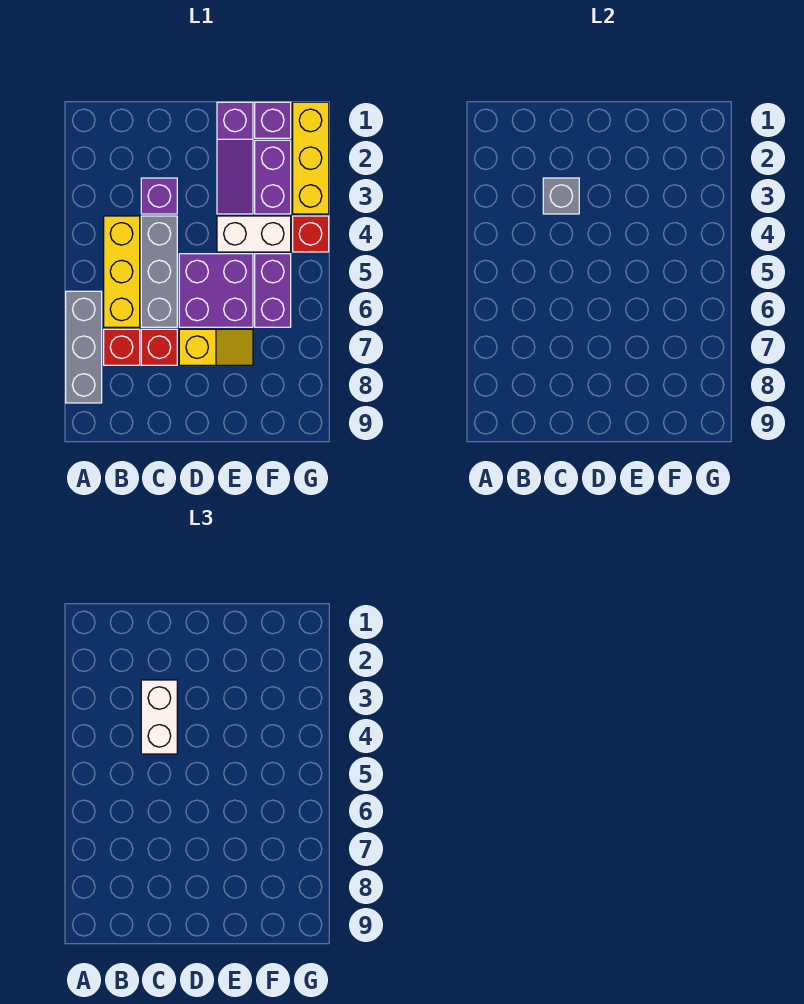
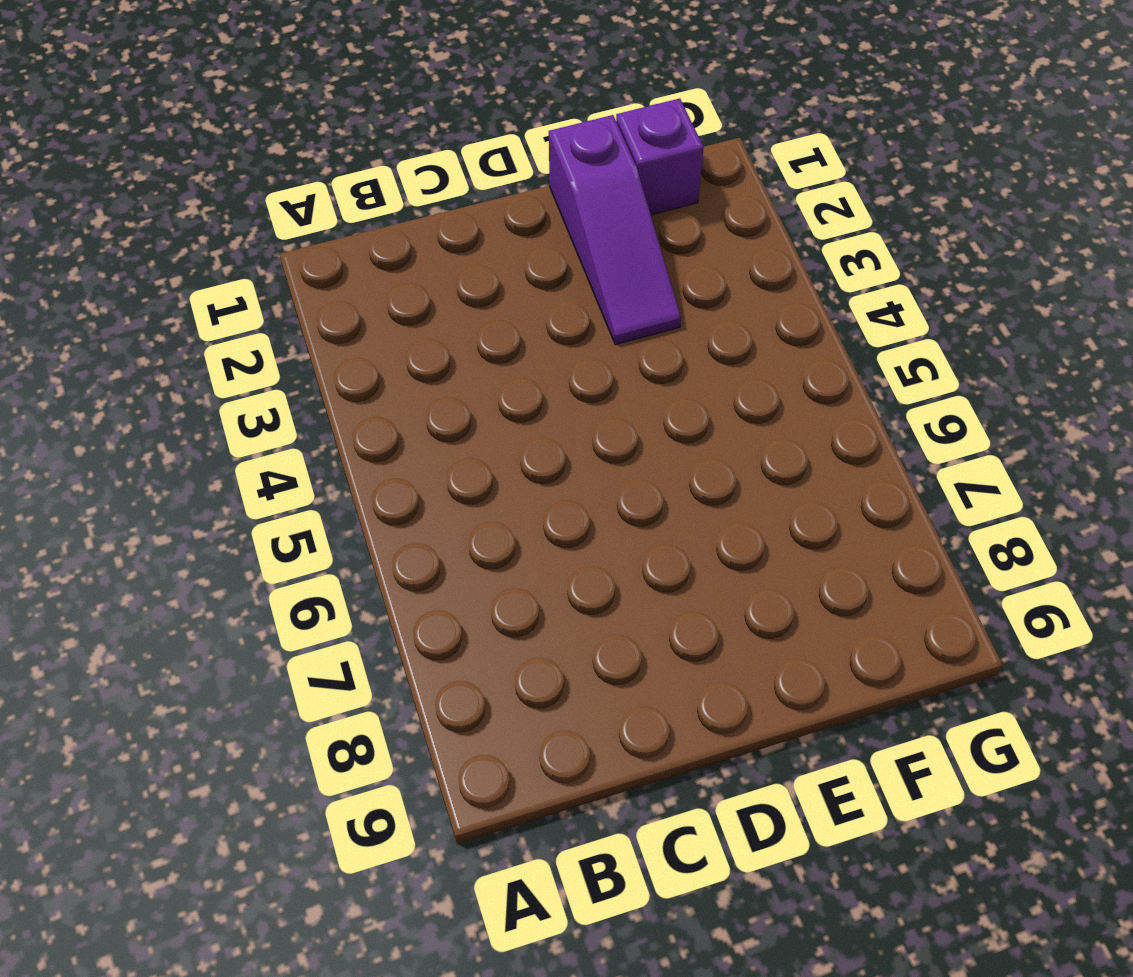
none -> grey brick A6:A8 level 1
none -> yellow brick B4:B6 level 1
none -> red brick B7 level 1

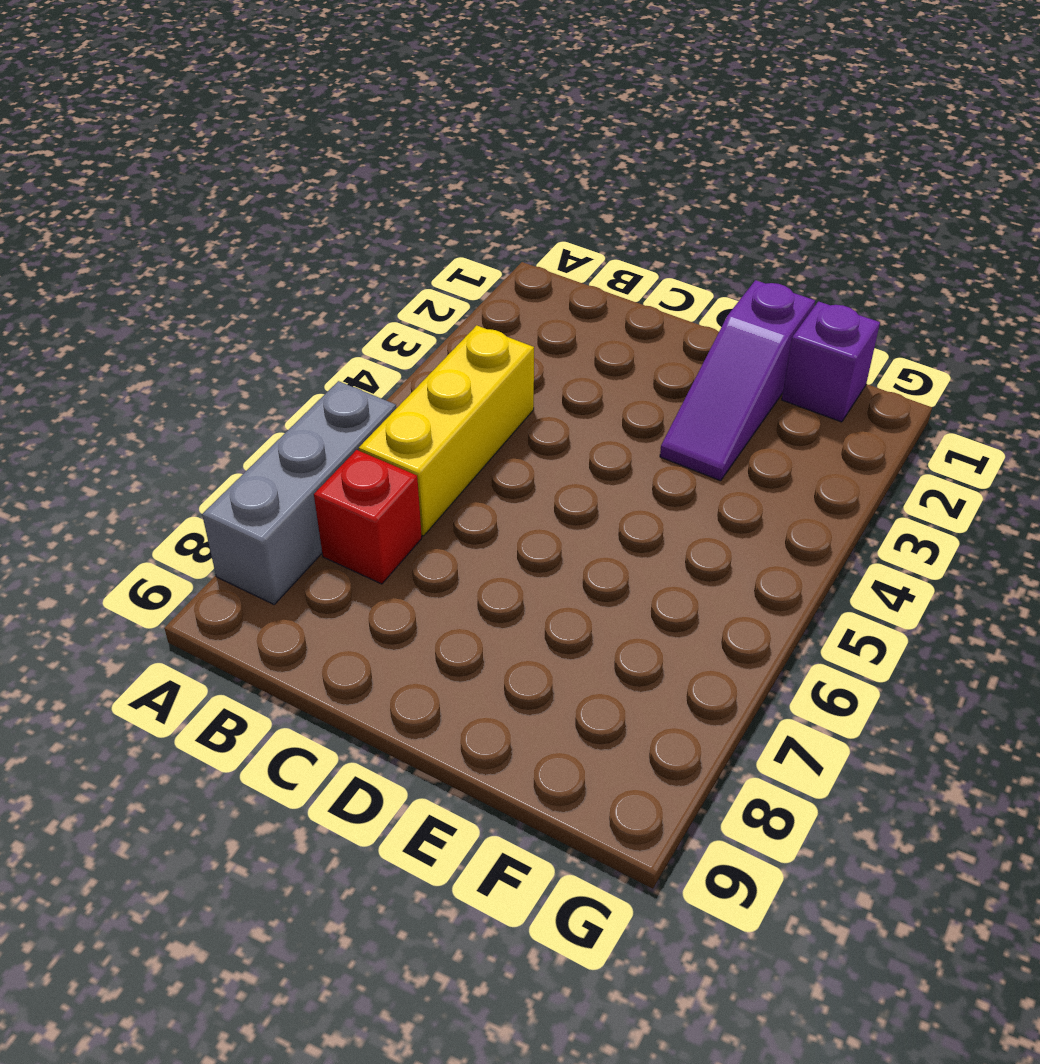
none -> purple brick C3 level 1
none -> grey brick C4:C6 level 1
none -> red brick C7 level 1

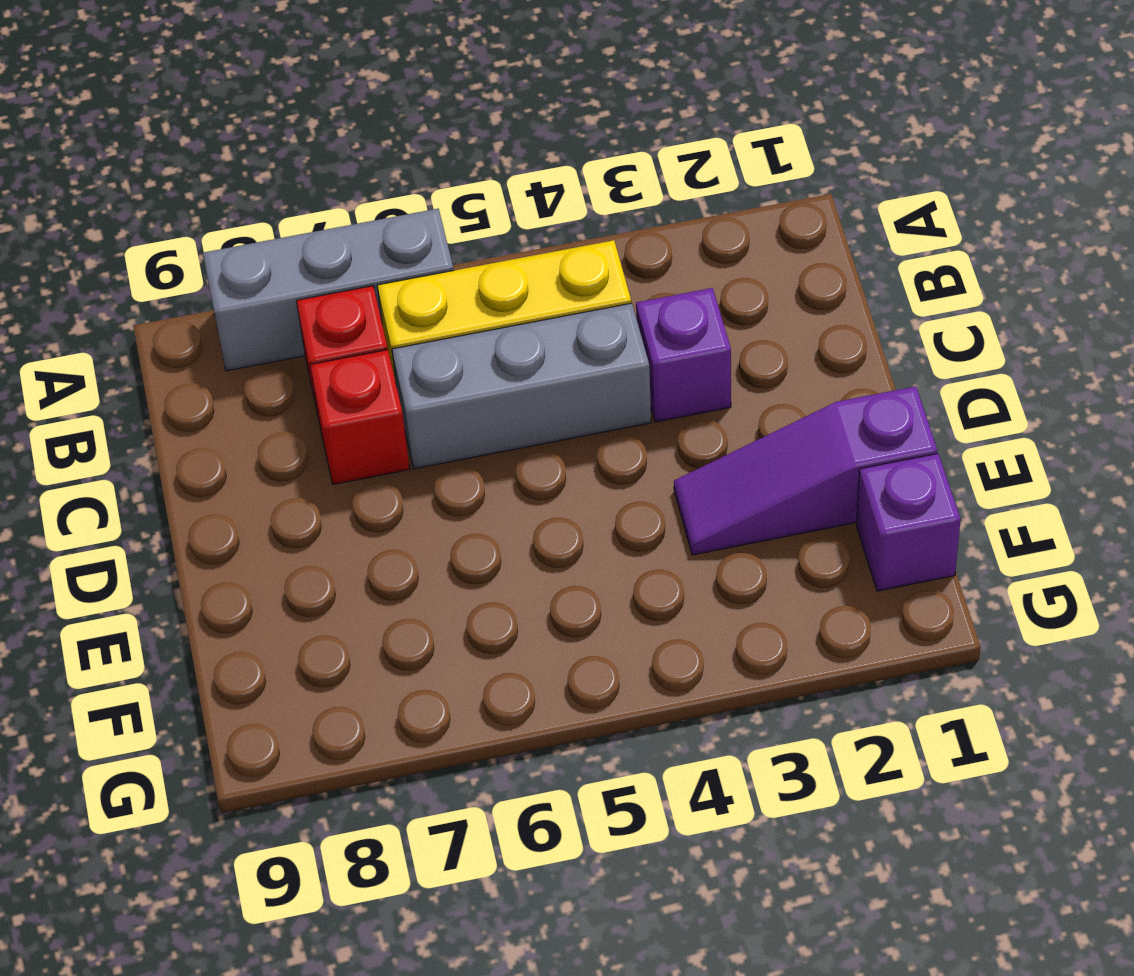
none -> purple brick D5:E6 level 1
none -> yellow slope D7:E7 level 1 top D
none -> white brick E4:F4 level 1

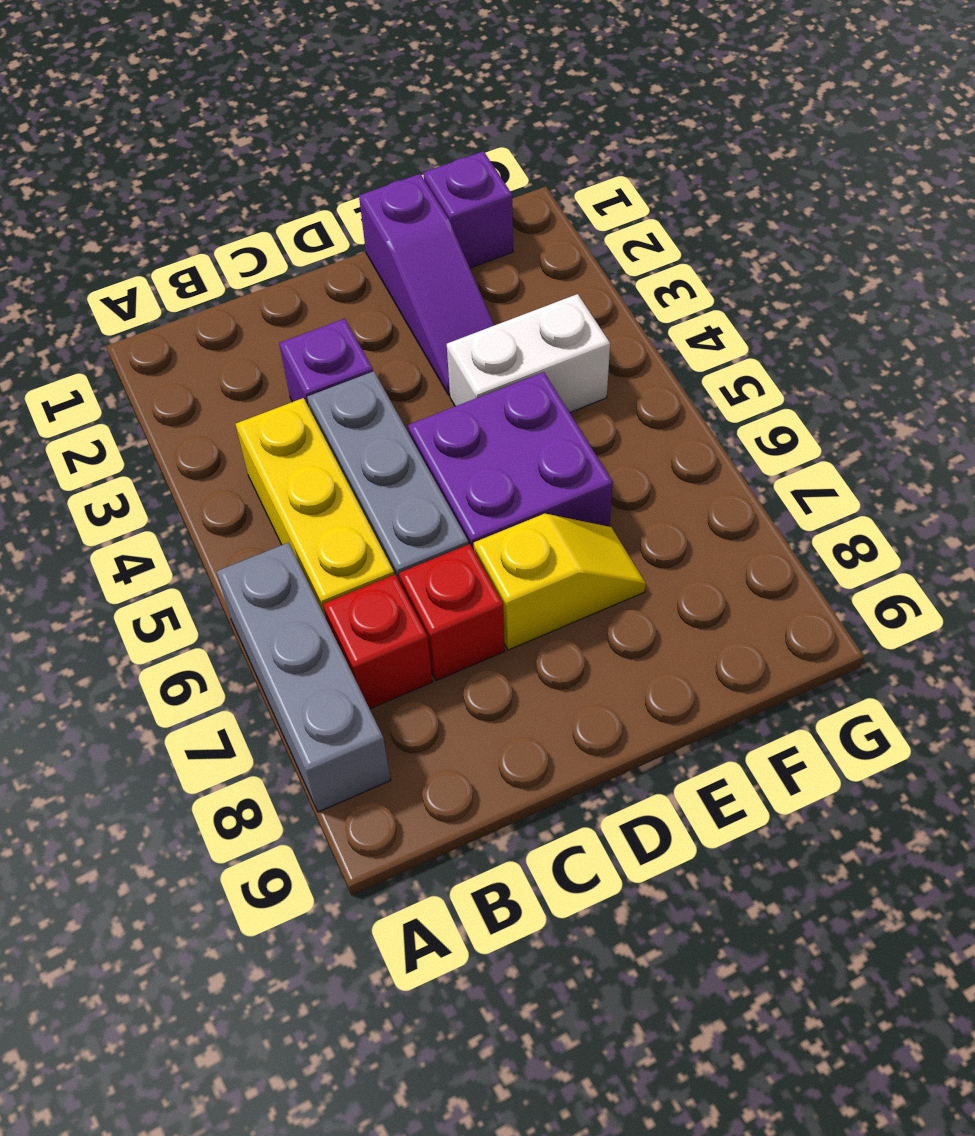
none -> purple brick F2:F3 level 1
none -> purple brick F5:F6 level 1
none -> yellow brick G1:G3 level 1

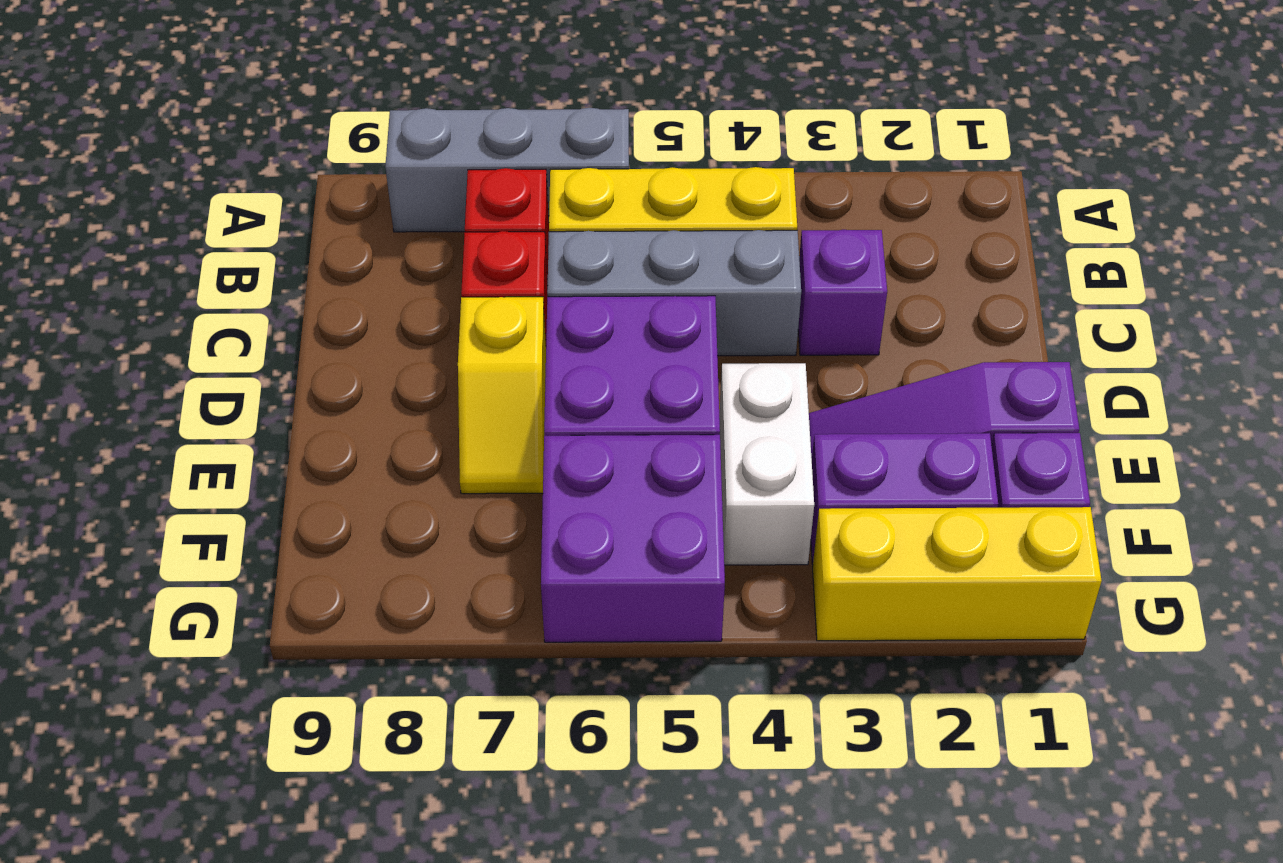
purple brick F5:G6 level 1 -> purple brick F5:F6 level 1
none -> red brick G4 level 1
none -> grey brick C3 level 2
none -> white brick C3:C4 level 3

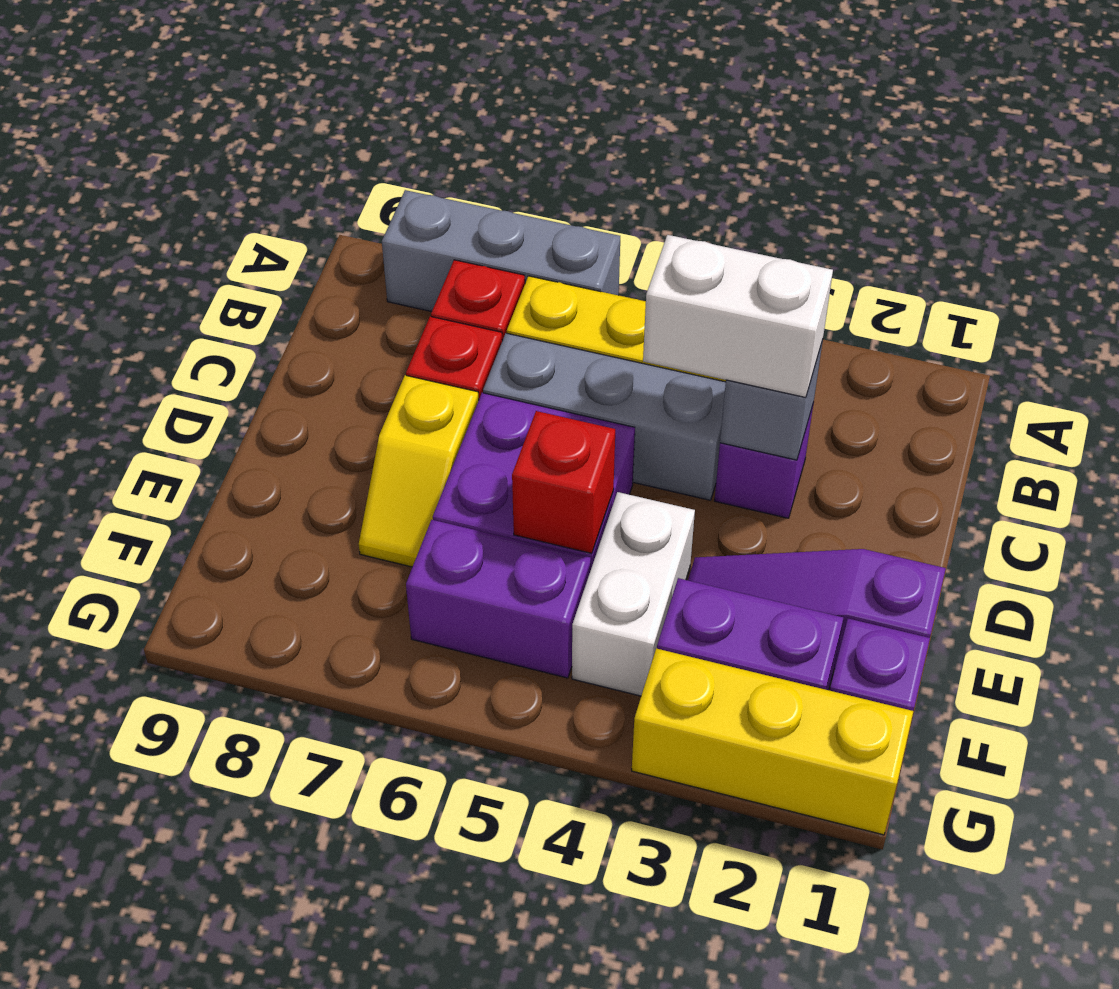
red brick E5 level 2 -> red brick G4 level 1

